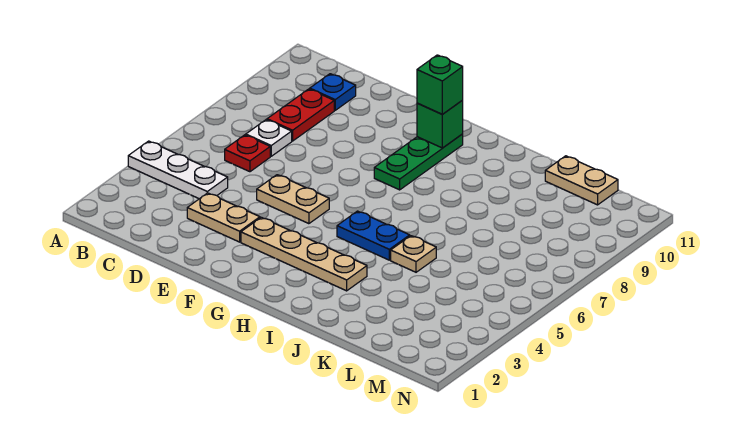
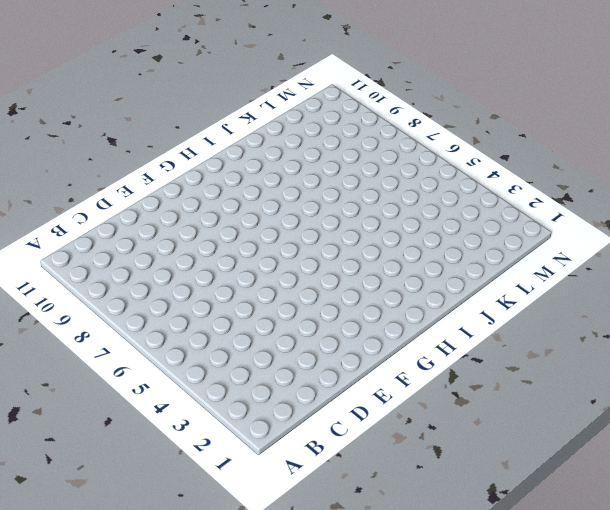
none -> white plate A4:C4 level 1
none -> red plate C6 level 1
none -> white plate C7 level 1

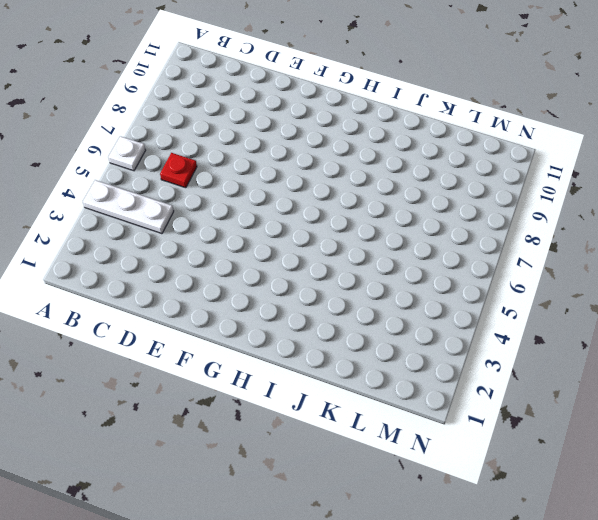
white plate A6 level 1 -> white plate C7 level 1
none -> red plate C8:C9 level 1
none -> blue plate C10 level 1
none -> tan plate D3:E3 level 1

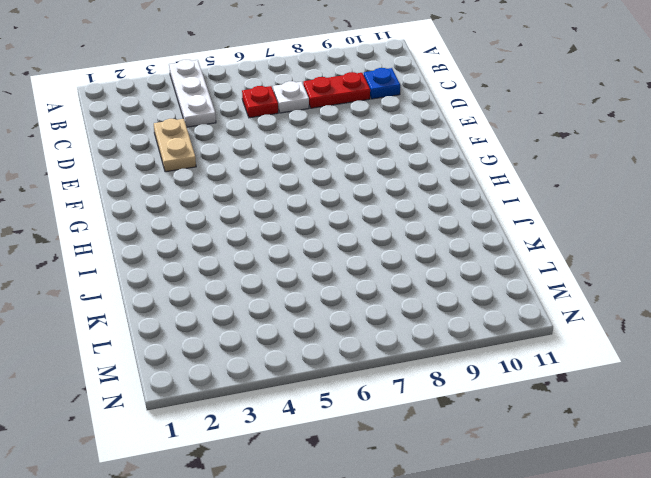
none -> tan plate E5:F5 level 1
none -> tan plate F3:I3 level 1
none -> green plate G8:G10 level 1

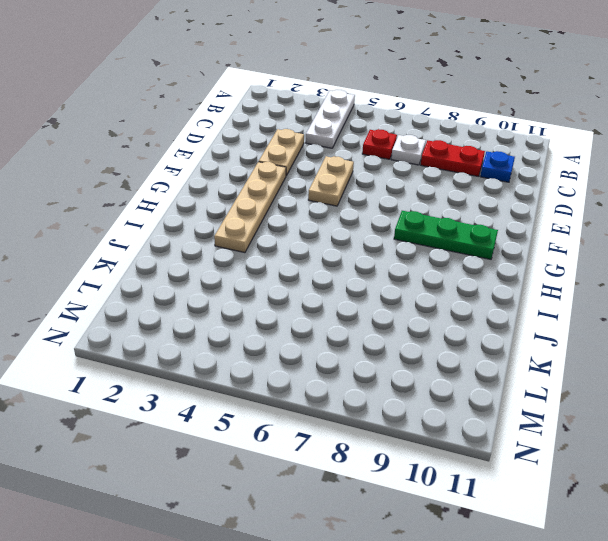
none -> blue plate H5:I5 level 1
none -> tan plate J5 level 1
none -> tan plate K11:L11 level 1

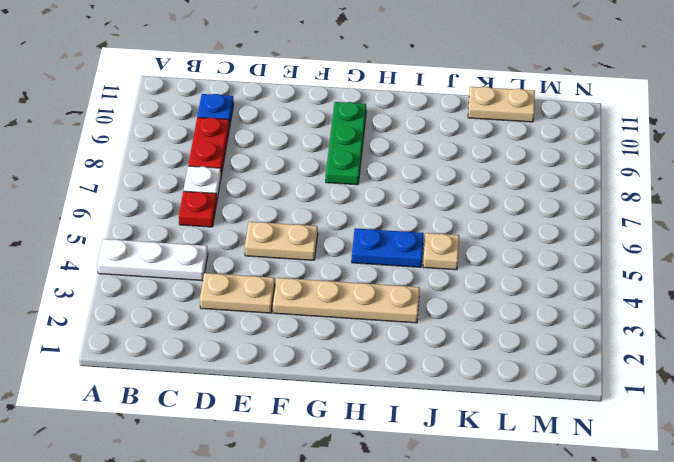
none -> green brick G10 level 2
none -> green brick G10 level 3

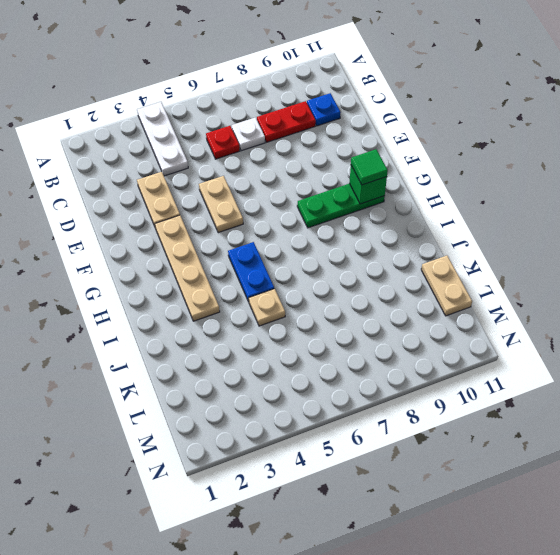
green tile G10 level 3 -> green brick G10 level 3

